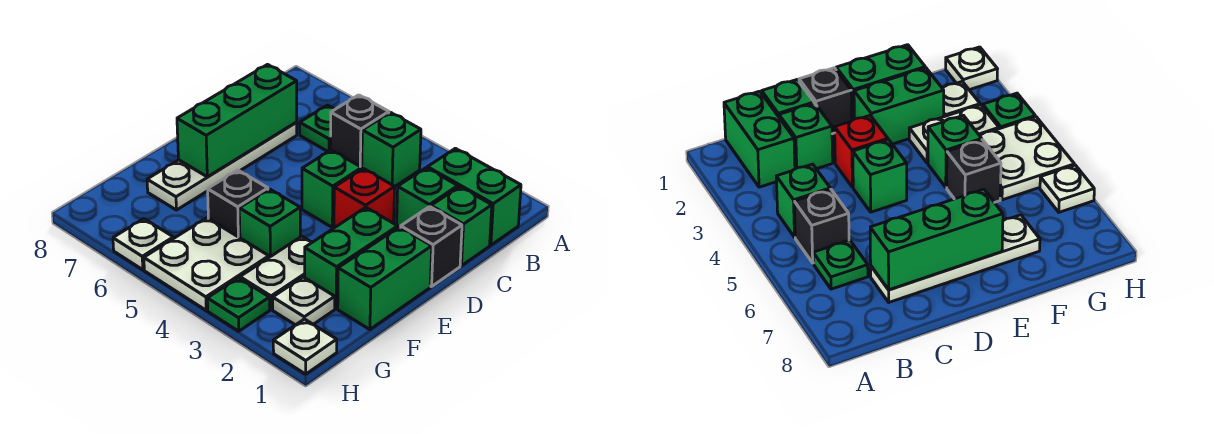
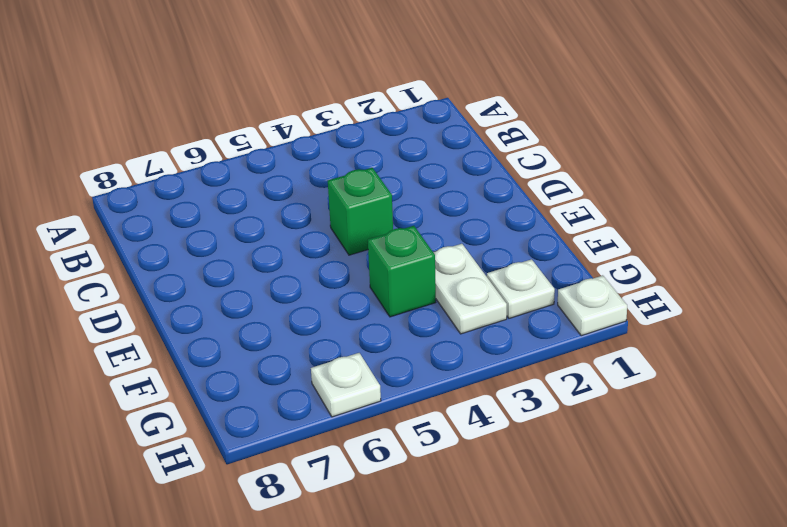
none -> green brick B1:B2 level 1
none -> green brick B4 level 1
none -> black brick B5 level 1

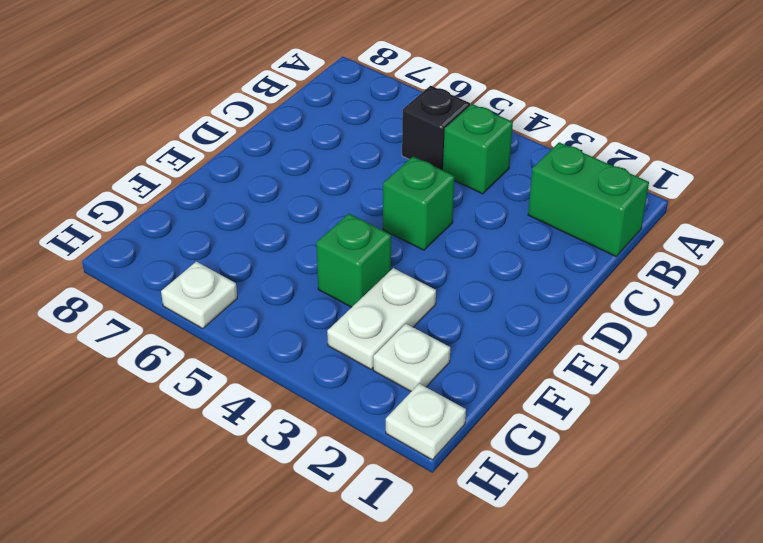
none -> green plate B6 level 1
none -> green brick C1 level 1
none -> green brick C2 level 1

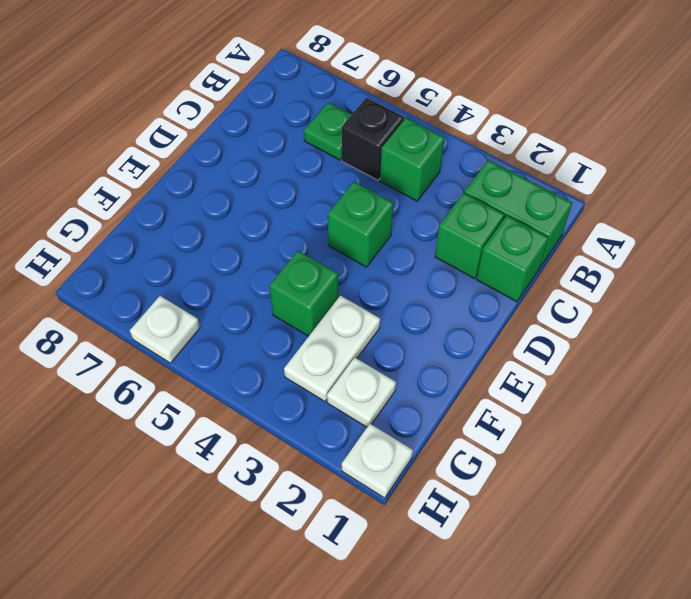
none -> white plate C7:F7 level 1
none -> black brick D1 level 1
none -> red brick D3 level 1

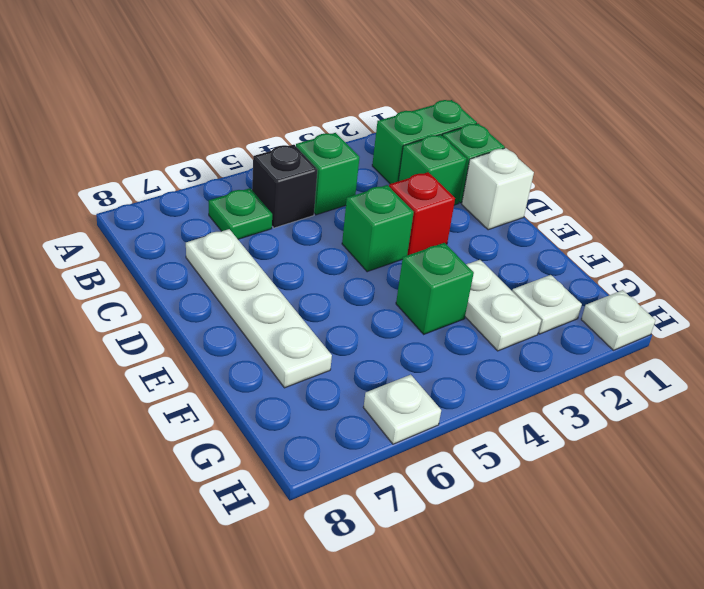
white brick D1 level 1 -> black brick D1 level 1
none -> green brick E1:F1 level 1
none -> green brick E2:F2 level 1
none -> black brick F5 level 1

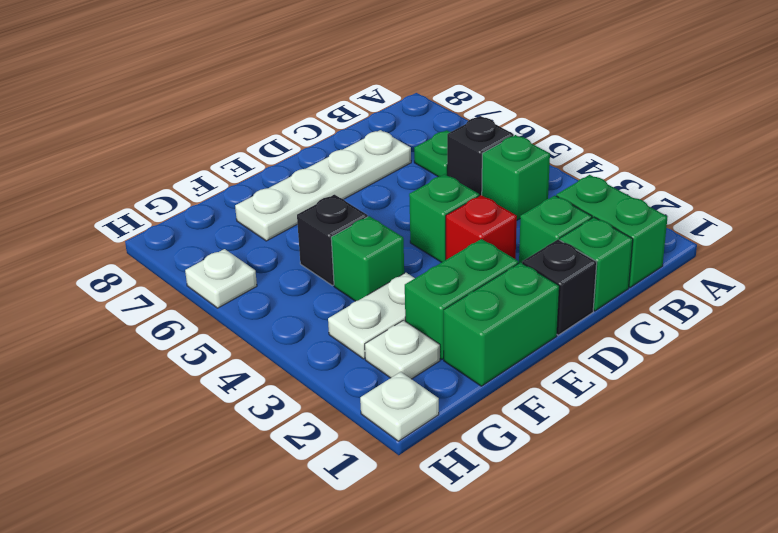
none -> white plate G4:H5 level 1
none -> green plate H3 level 1
none -> green brick C7:E7 level 2

